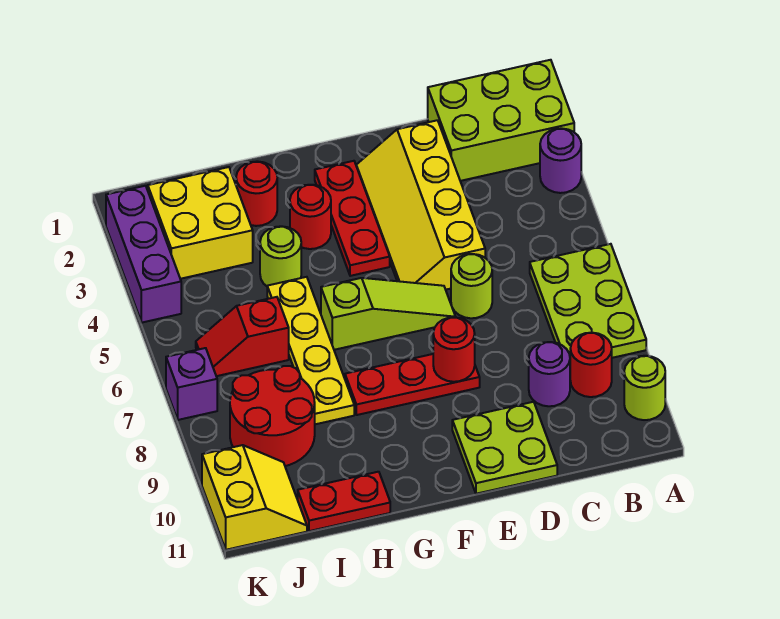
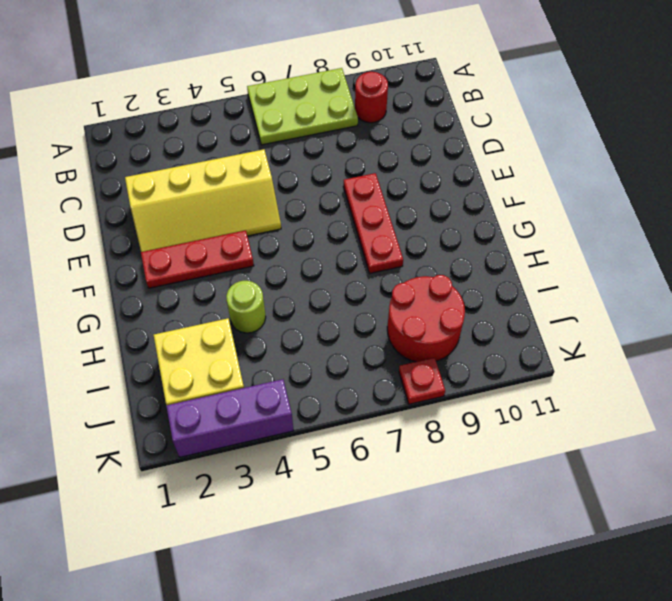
red plate K8 level 1 -> none
none -> lime brick A1:C2 level 1
none -> purple round brick A3 level 1
none -> lime round brick A10 level 1

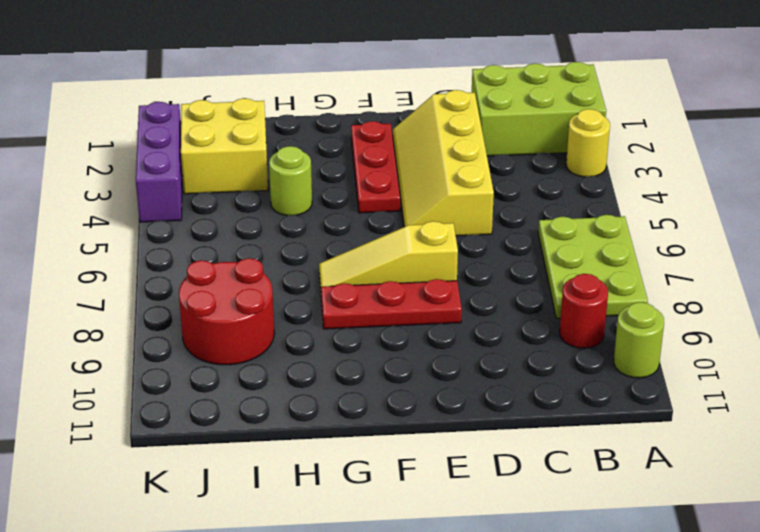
yellow round brick A3 level 1 -> purple round brick A3 level 1
yellow slope E7:G7 level 1 top E -> none
none -> purple round brick C9 level 1
none -> lime round brick D6 level 1
none -> lime plate D10:E11 level 1

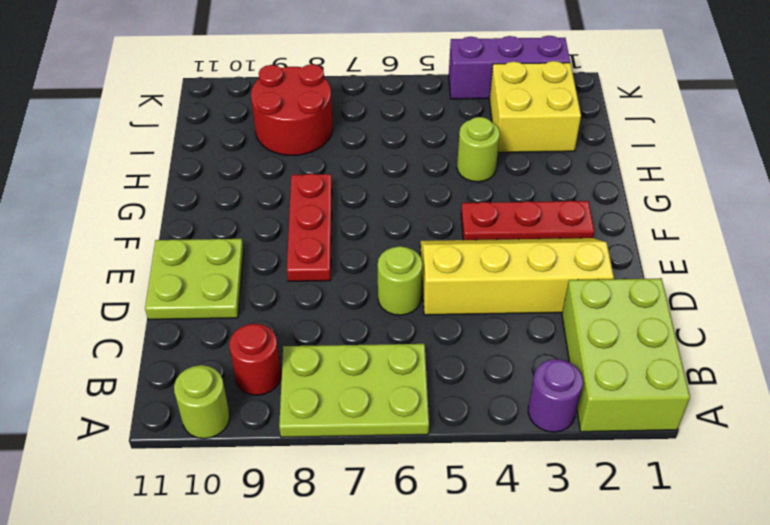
none -> purple round brick C9 level 1
none -> lime slope E6:G6 level 1 top G
none -> red round brick G3 level 1

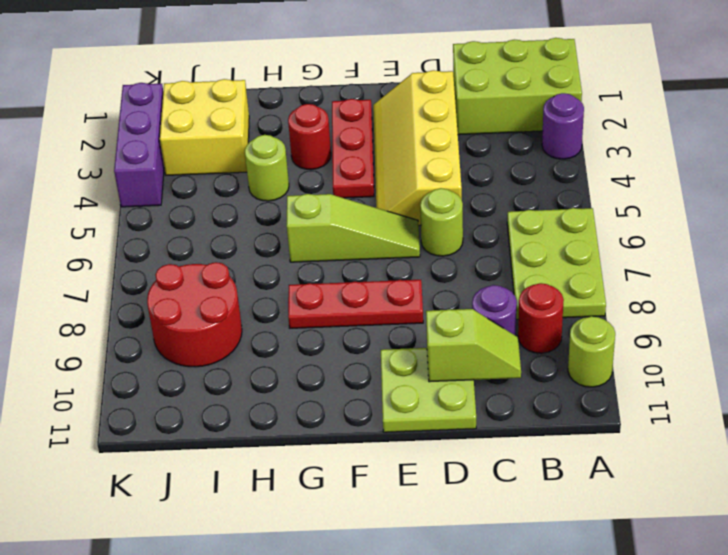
lime slope C10:D10 level 2 top D -> none
none -> red round brick H2 level 1
none -> yellow plate H5:H8 level 1
none -> red plate H11:I11 level 1

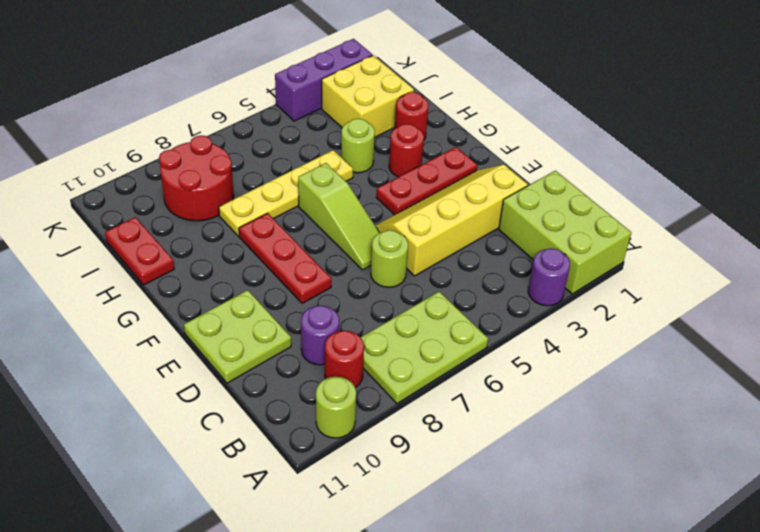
none -> red slope I6:J6 level 1 top I
none -> yellow slope J10:K11 level 1 top K
none -> purple brick K7 level 1

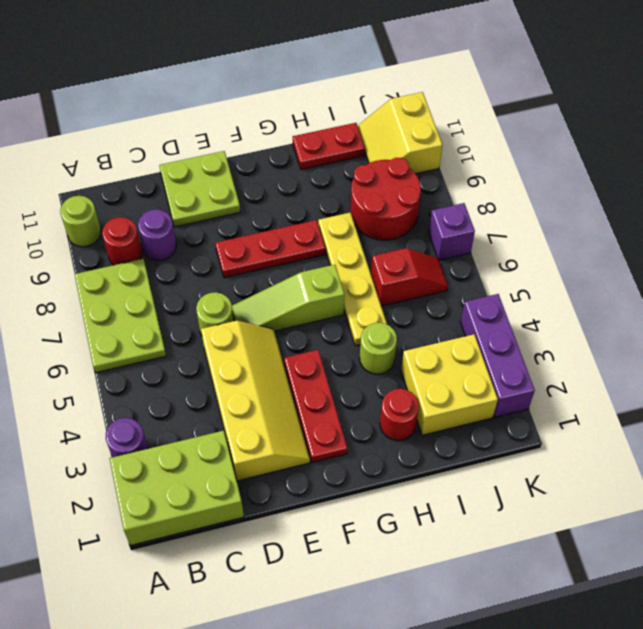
none -> red round brick G3 level 1
none -> red round brick E8 level 2

